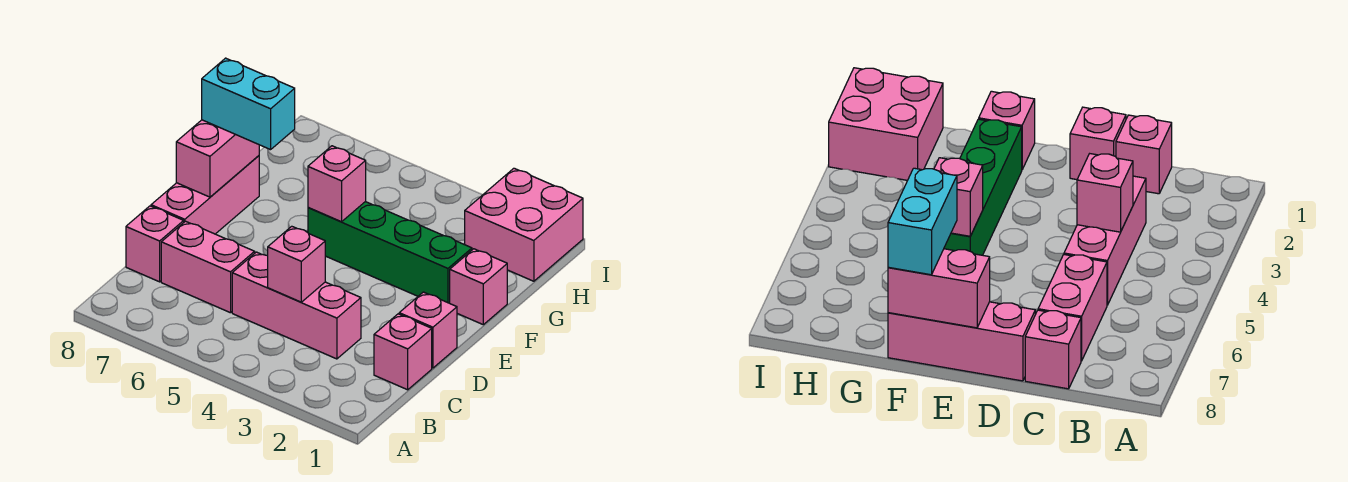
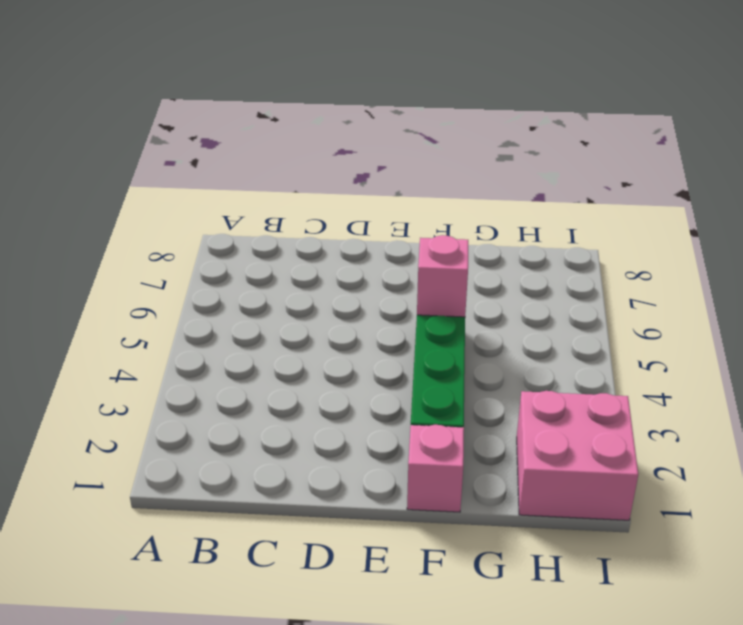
none -> pink brick C1 level 1
none -> pink brick C3:C5 level 1
none -> pink brick C6:C7 level 1

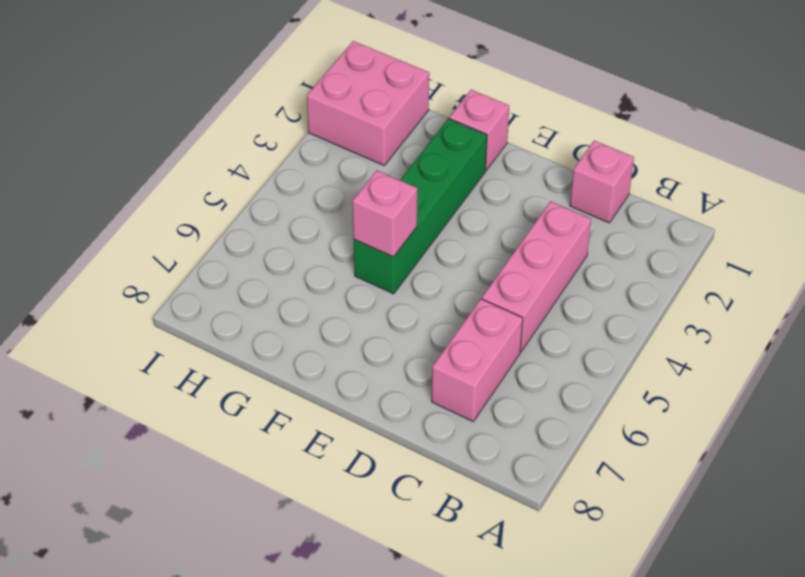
none -> pink brick C8 level 1
none -> pink brick D1 level 1
none -> pink brick D8:F8 level 1

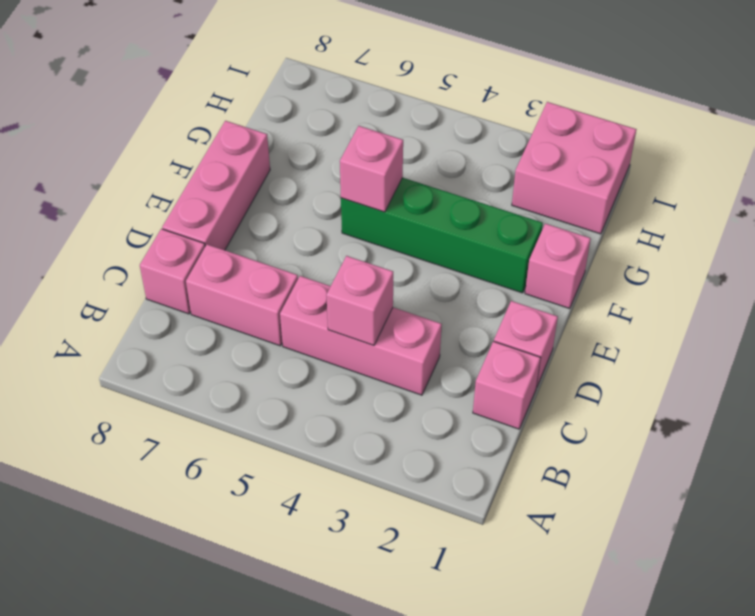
none -> pink brick E8:F8 level 2
none -> cyan brick F7:F8 level 3

